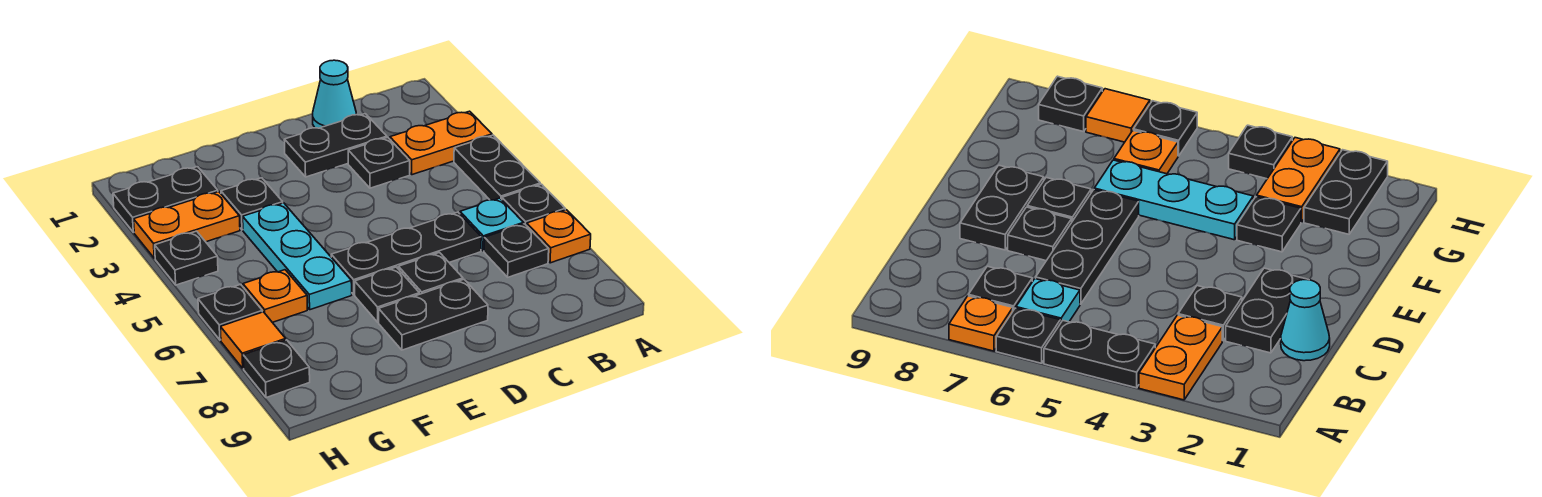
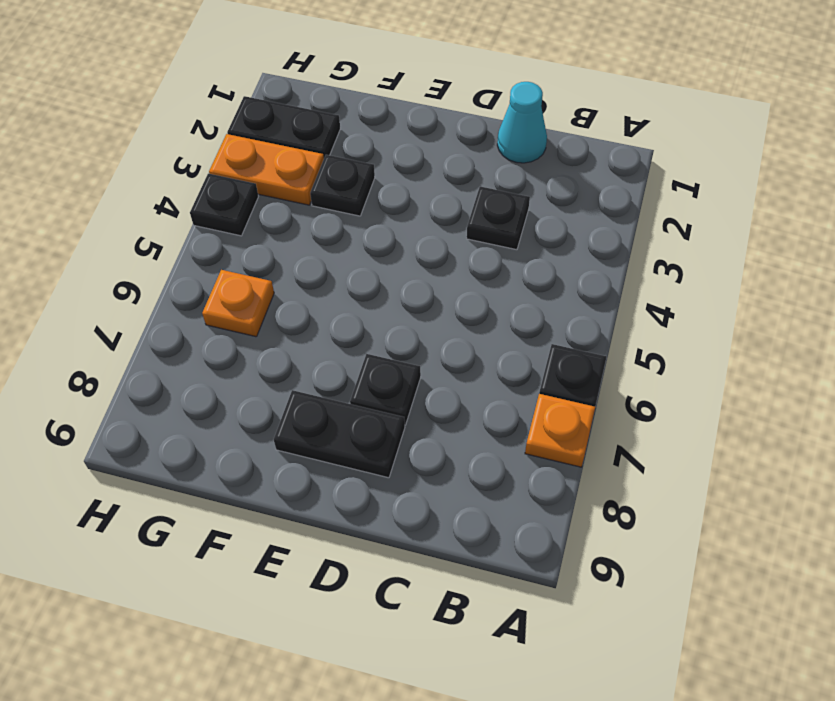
none -> orange plate A3:B3 level 1
none -> black plate A4:A5 level 1
none -> cyan plate B6 level 1

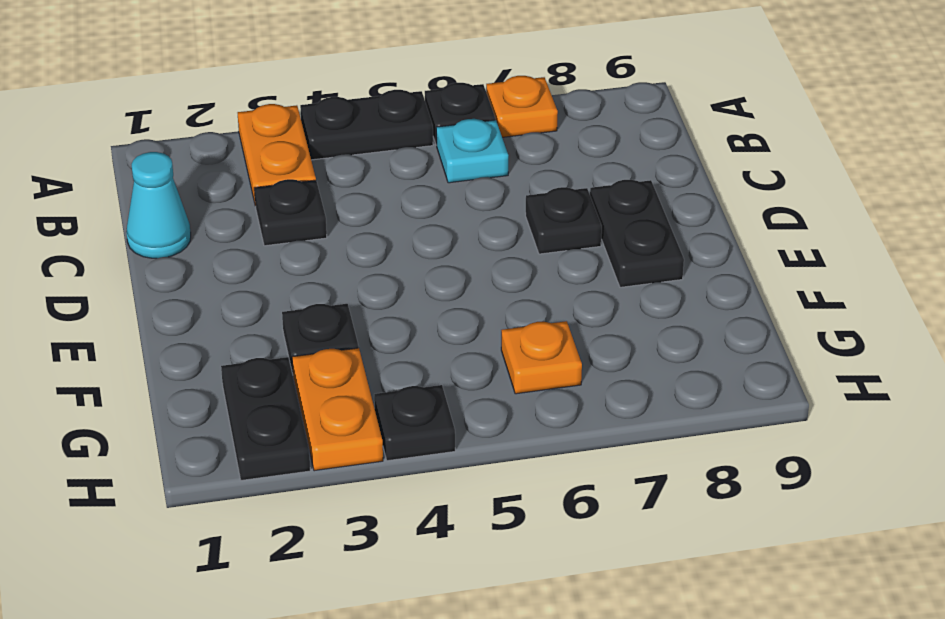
none -> black plate B7 level 1
none -> black plate C2:D2 level 1
none -> black plate C6:E6 level 1

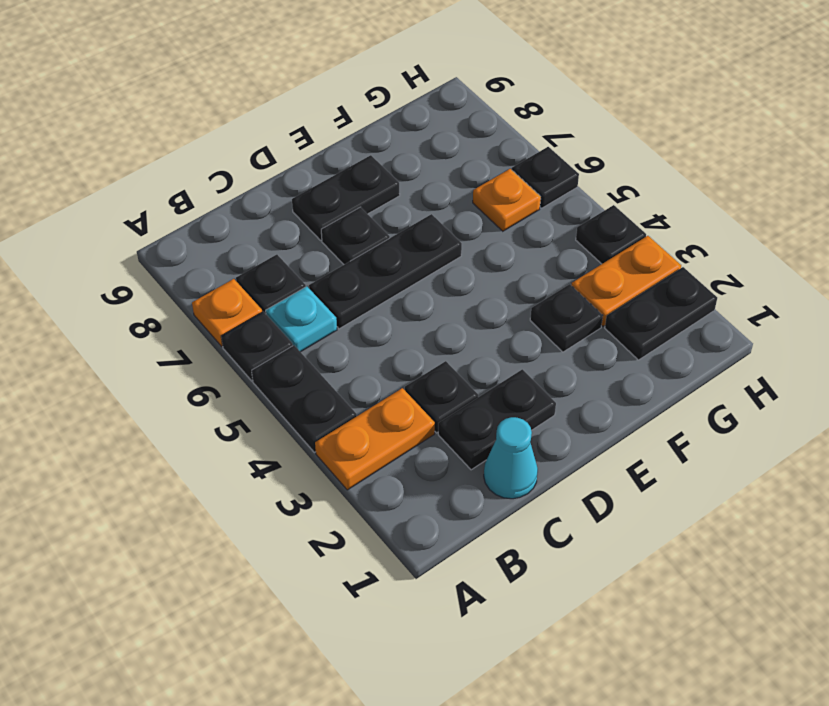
none -> black plate E7 level 1
none -> cyan plate F4:F6 level 1
none -> orange tile H7 level 1

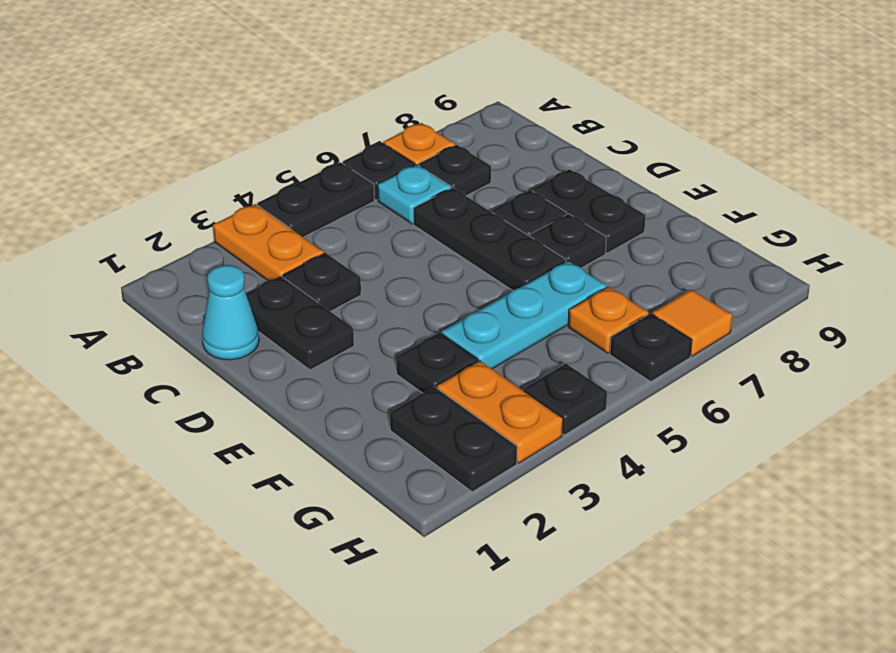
none -> black plate H8 level 1

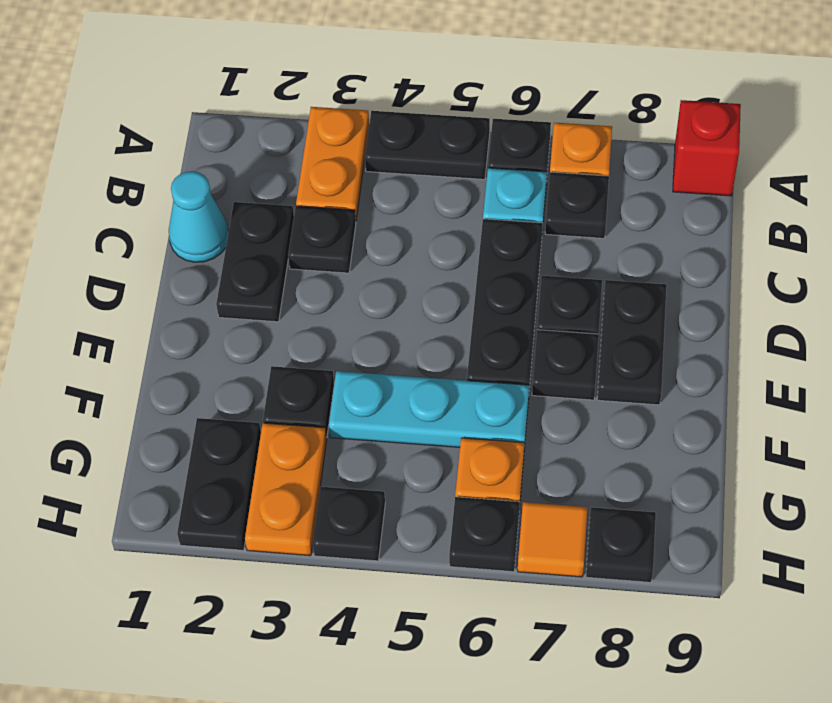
red brick A9 level 1 -> none

